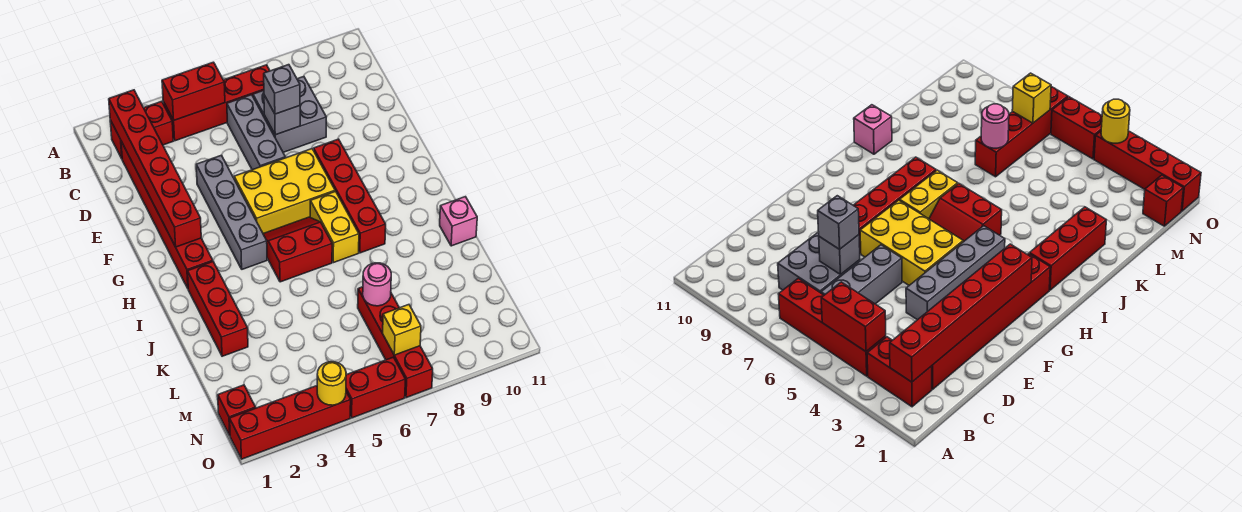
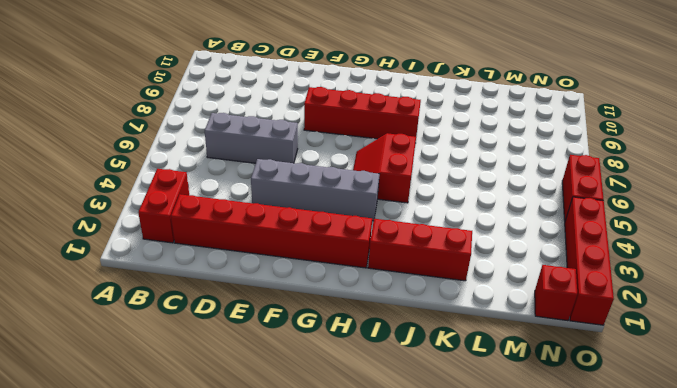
none -> red brick B4:B7 level 1
none -> grey brick C7:D8 level 1
none -> yellow brick F5:G7 level 1

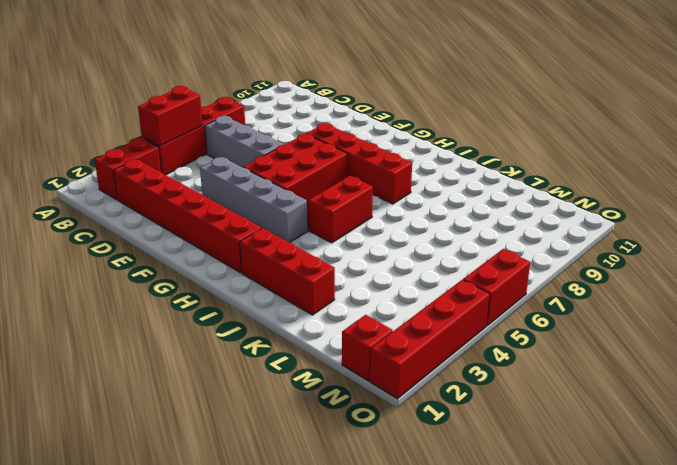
red brick F5:G7 level 1 -> yellow brick F5:G7 level 1
none -> grey brick C7:D8 level 1
none -> yellow brick H7:I7 level 1
none -> pink brick J11 level 1

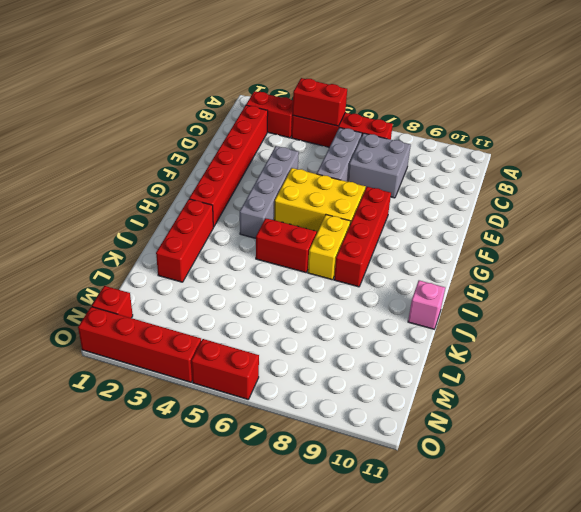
none -> red brick L7:O7 level 1
none -> red brick B2:G2 level 2
none -> grey brick D7 level 2

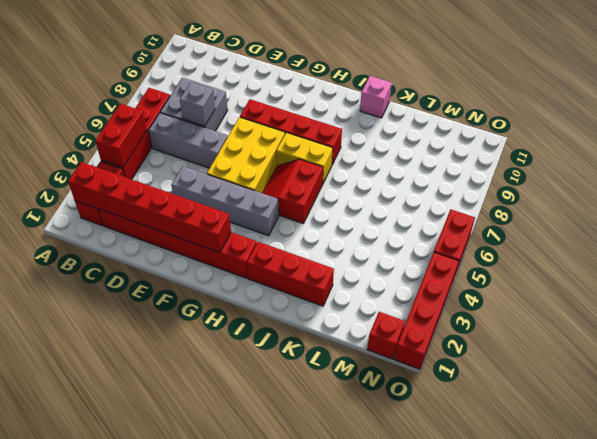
none -> red brick L7:O7 level 1
none -> pink round brick L7 level 2
none -> yellow brick N7 level 2

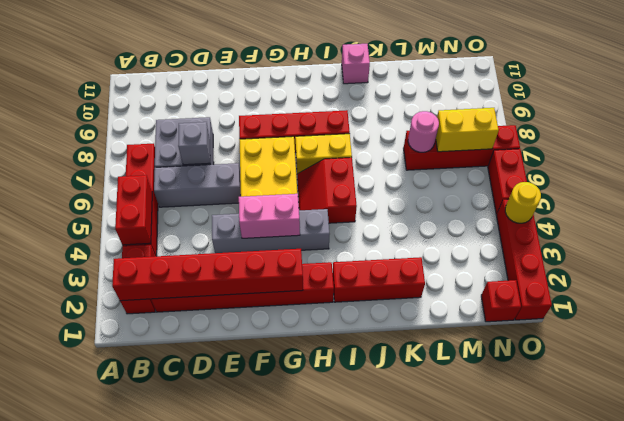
pink brick F4:G4 level 2 -> none
yellow brick M7:N7 level 2 -> yellow brick N7 level 2
none -> grey brick D7 level 3

